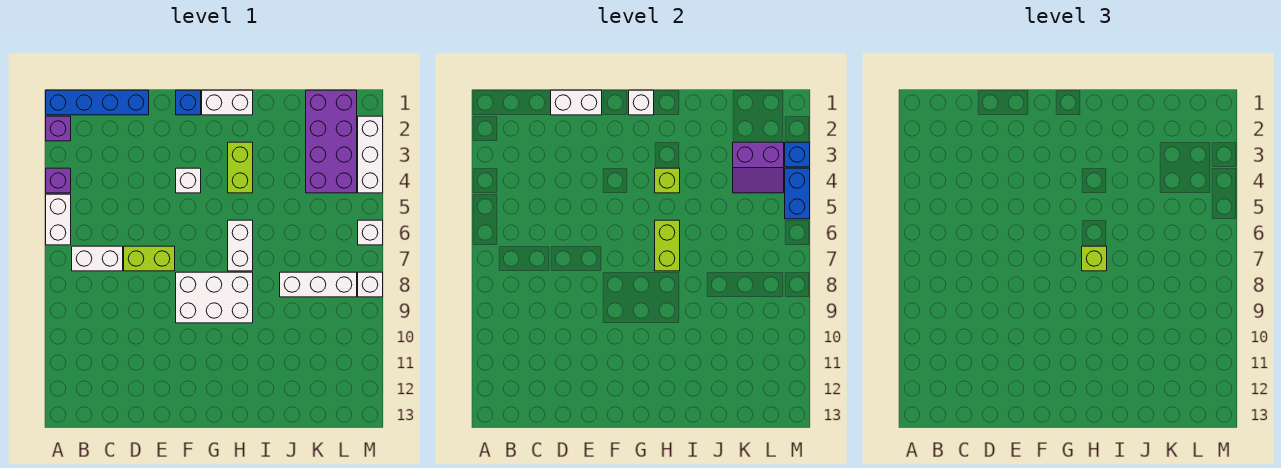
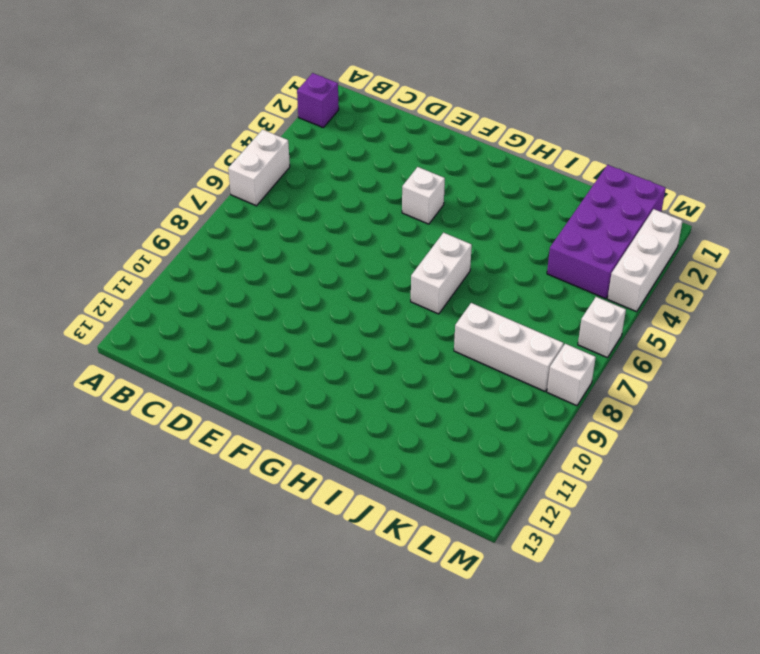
none -> blue brick A1:D1 level 1
none -> purple brick A4 level 1
none -> white brick B7:C7 level 1

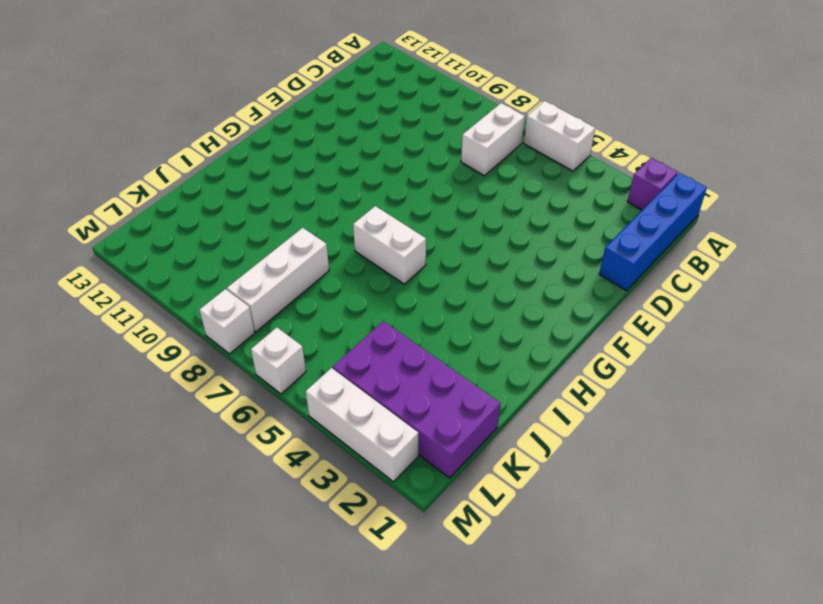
none -> purple brick A4 level 1
none -> lime brick D7:E7 level 1
none -> blue brick F1 level 1

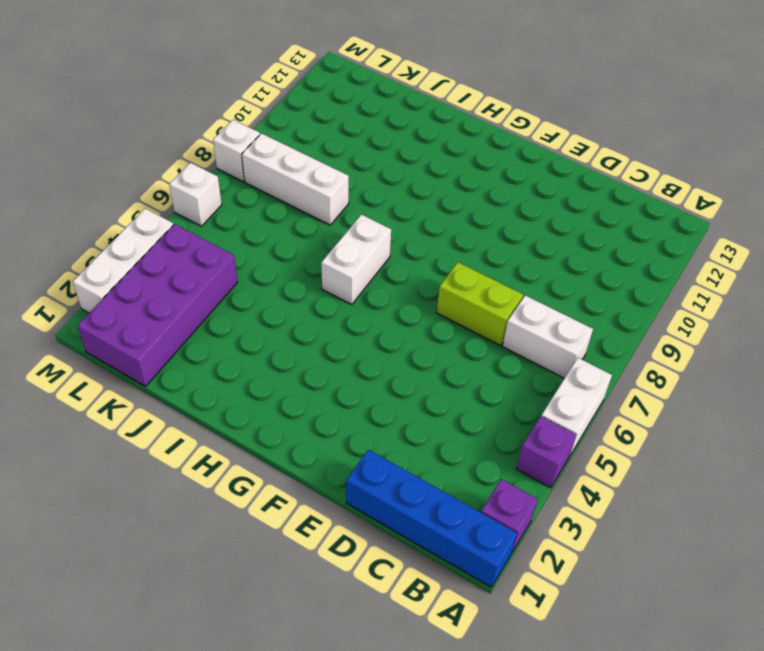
none -> blue brick F1 level 1
none -> white brick F4 level 1
none -> white brick F8:H9 level 1

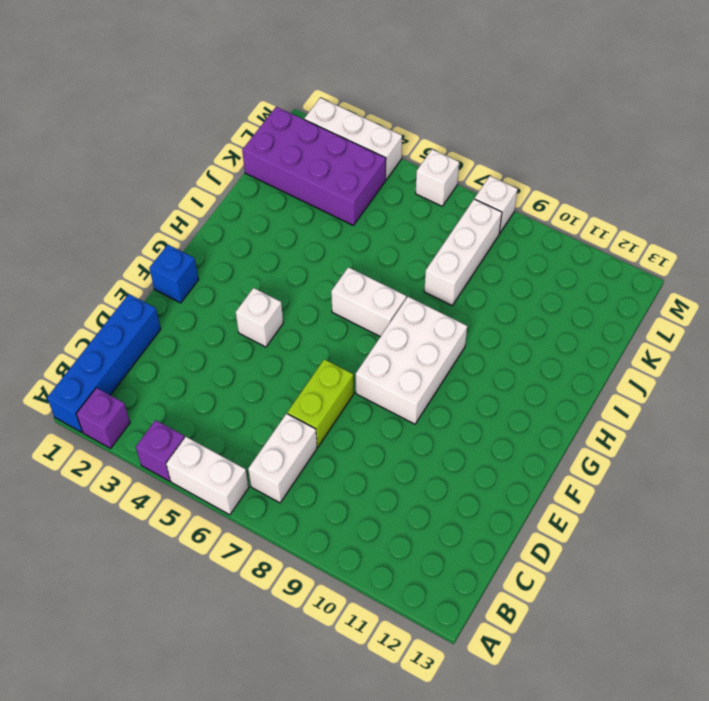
none -> white brick G1:H1 level 1
none -> lime brick H3:H4 level 1
none -> white brick D1:E1 level 2

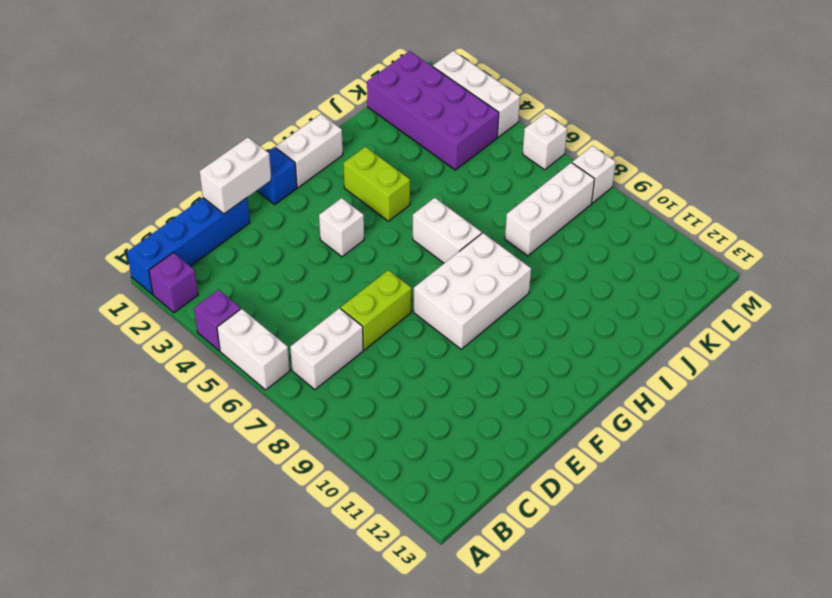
none -> white brick G1 level 2
none -> lime brick H4 level 2
none -> lime brick H6:H7 level 2

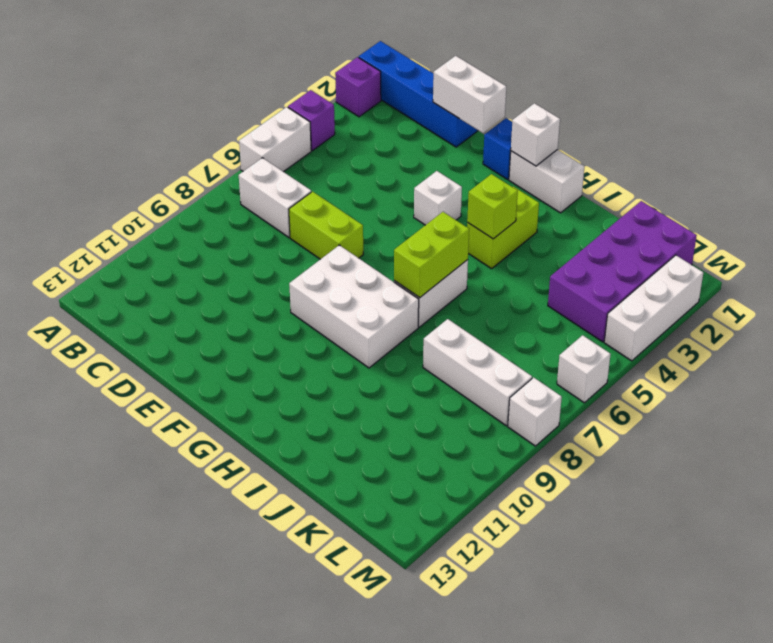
none -> purple slope K3:L4 level 2 top 3
none -> blue brick M3 level 2
none -> blue brick M4:M5 level 2

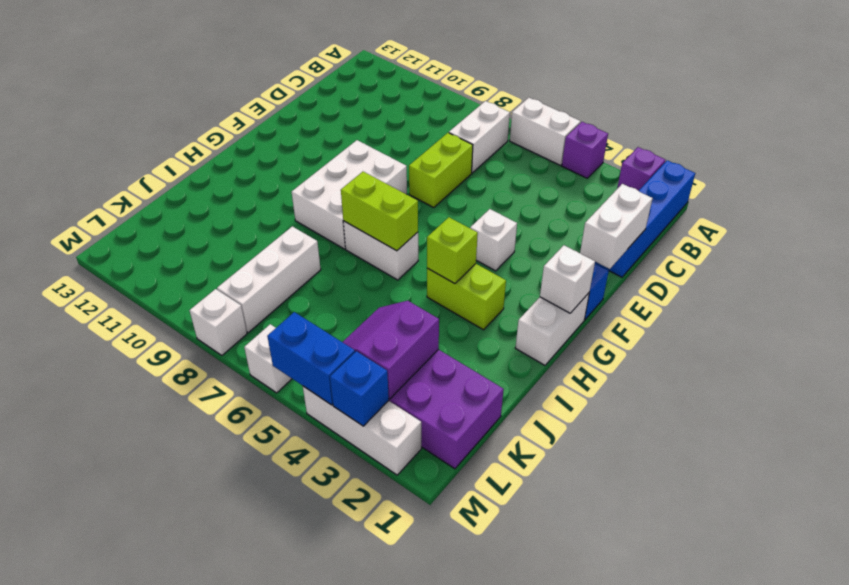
none -> lime brick H7 level 3

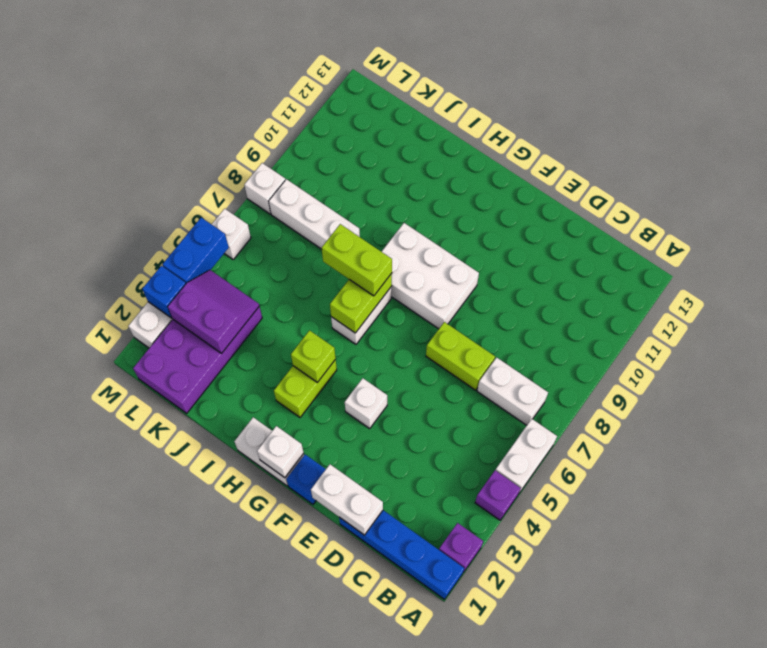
lime brick H7:I7 level 3 -> lime brick H7 level 3

